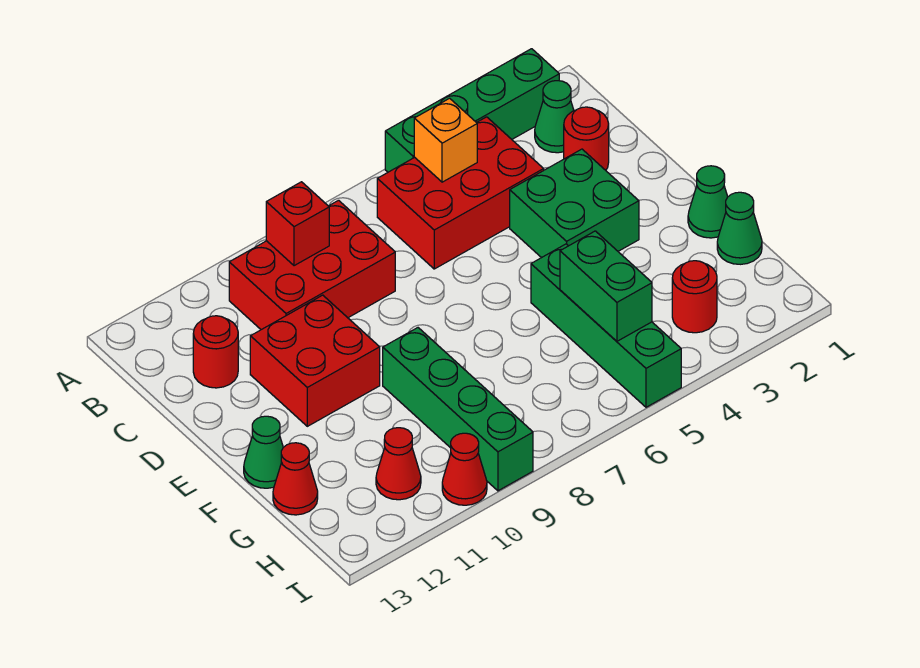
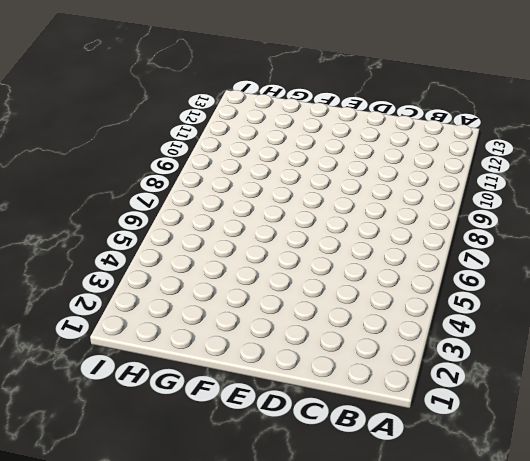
none -> green brick A2:A5 level 1
none -> green cone B2 level 1
none -> red brick B4:C6 level 1

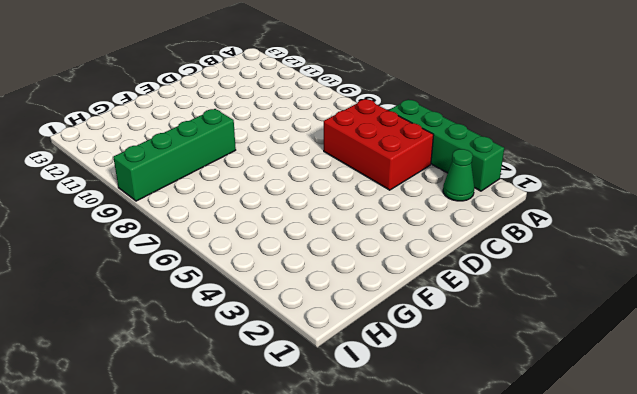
none -> red brick B8:C10 level 1
none -> red round brick C2 level 1
none -> red round brick C12 level 1

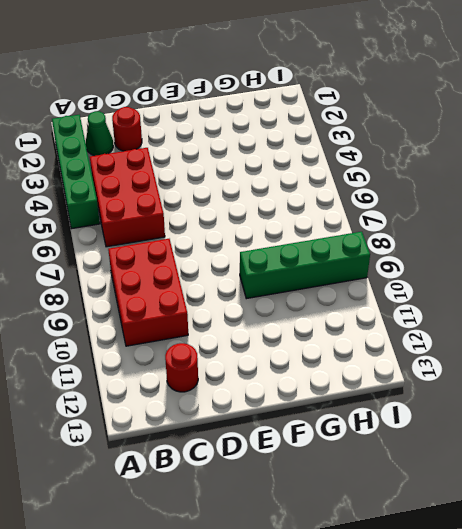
none -> green brick D3:E4 level 1
none -> red brick D10:E11 level 1
none -> green cone F1 level 1

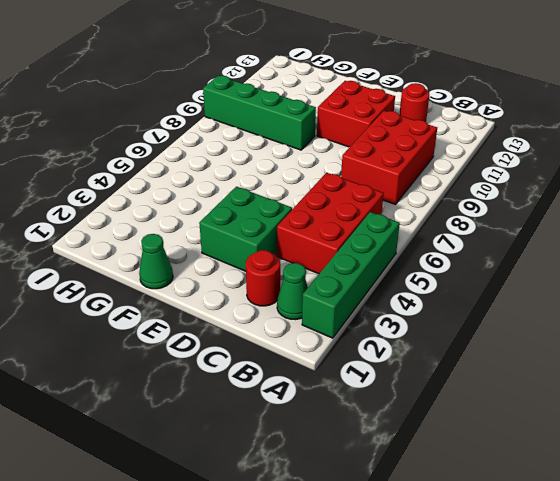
none -> green brick F5:I5 level 1
none -> green cone F13 level 1
none -> green cone G1 level 1

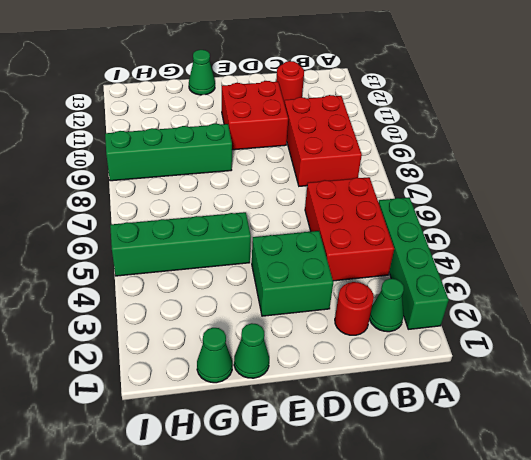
none -> red cone G13 level 1
none -> red round brick H3 level 1
none -> red cone H11 level 1

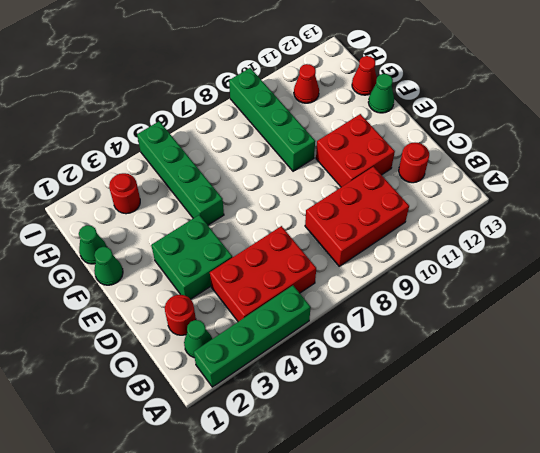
none -> red cone I10 level 1
none -> orange brick B5 level 2
none -> red brick B9 level 2

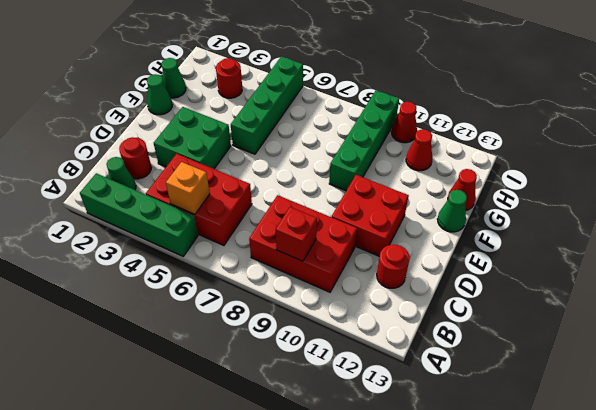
none -> green brick G5:H5 level 2

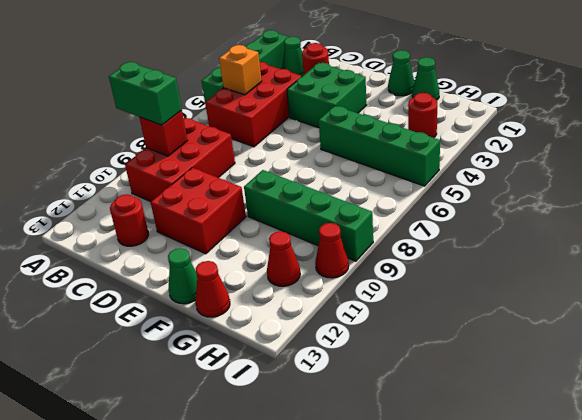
green brick A9:B9 level 3 -> green brick G5:H5 level 2

